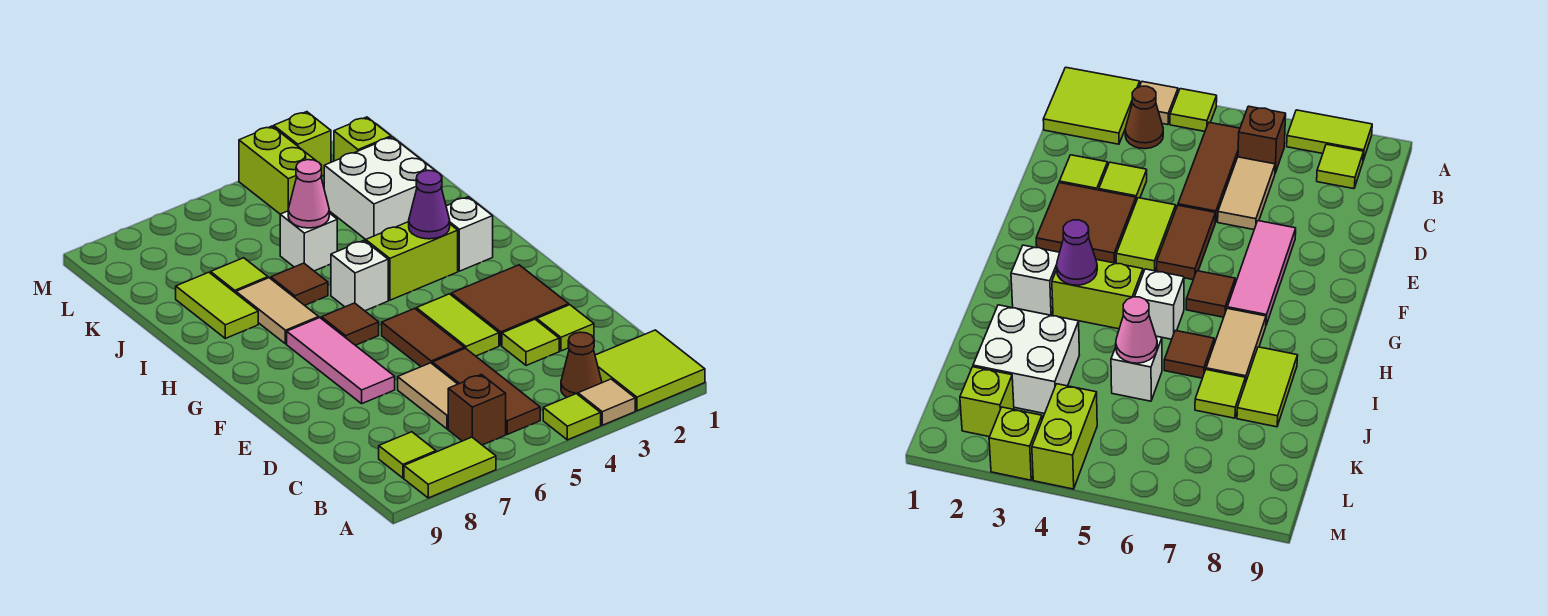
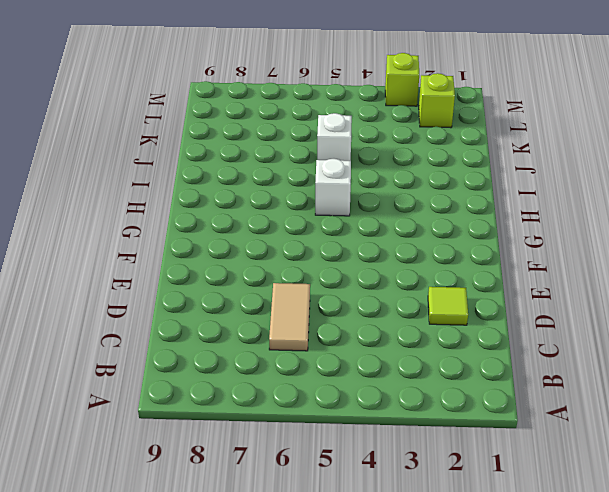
none -> lime tile A1:B2 level 1
none -> tan tile A3 level 1
none -> lime tile A4 level 1
none -> lime tile A7:A8 level 1

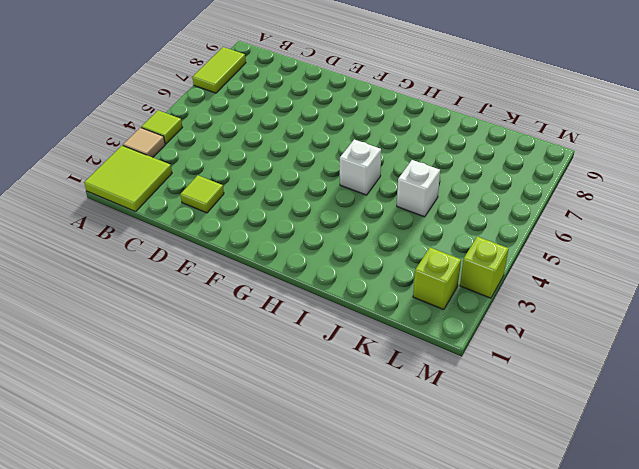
none -> brown cone B3 level 1
none -> brown tile B5:D5 level 1
none -> brown brick B6 level 1
none -> lime tile B8 level 1

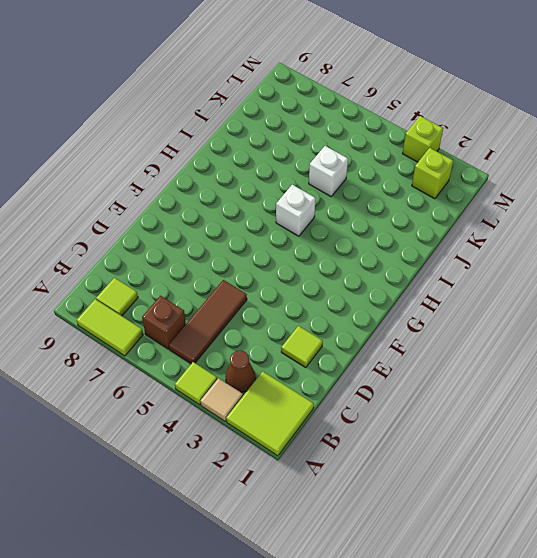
none -> tan tile C6:D6 level 1
none -> lime tile D3 level 1
none -> brown tile E2:F3 level 1
none -> lime tile E4:F4 level 1

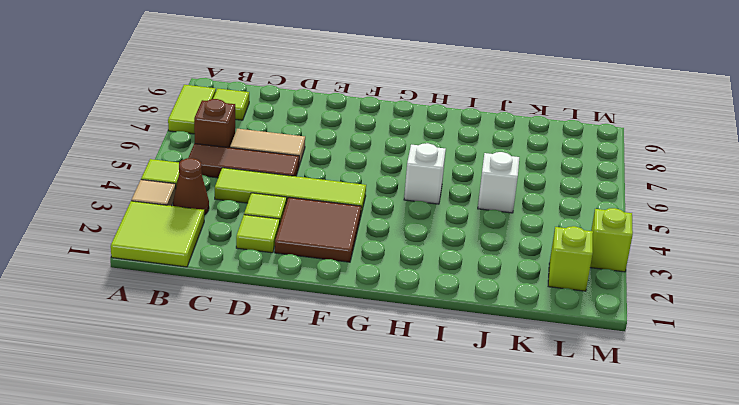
lime tile C4:F4 level 1 -> lime tile E4:F4 level 1
none -> brown tile E5:F5 level 1
none -> pink tile E7:G7 level 1
none -> brown tile G6 level 1
none -> white brick H2 level 1

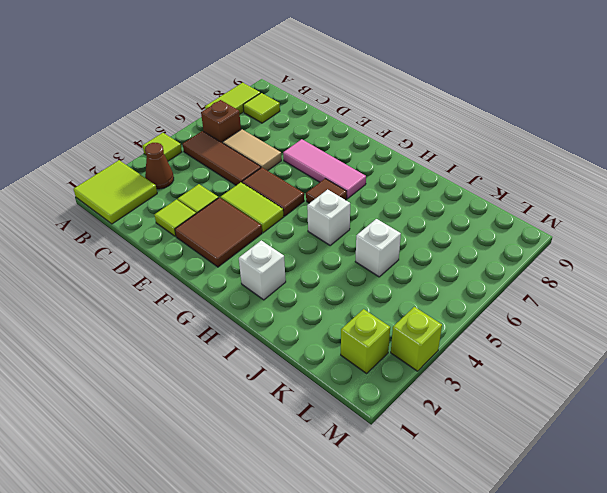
none -> tan tile A3 level 1
none -> lime brick H3:H4 level 1
none -> tan tile H7:I7 level 1
none -> brown tile I6 level 1

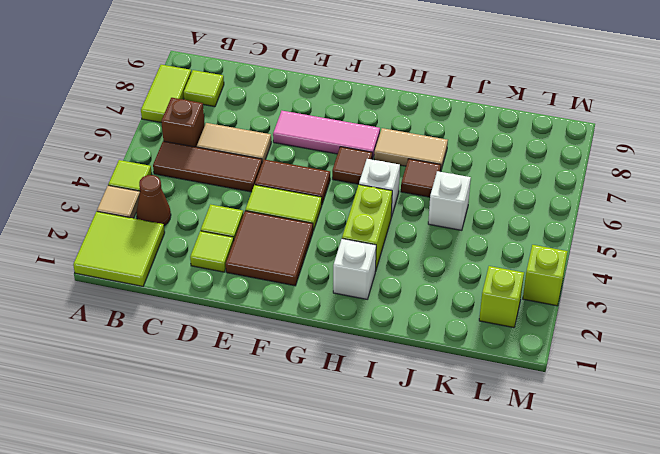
none -> lime tile I8:J8 level 1
none -> white brick J2:K3 level 1
none -> lime tile J7 level 1
none -> lime brick L4:M4 level 1

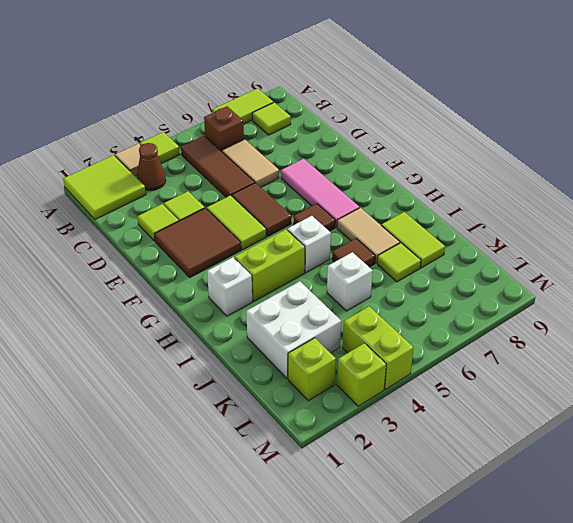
none -> purple cone H3 level 2
none -> pink cone J5 level 2

